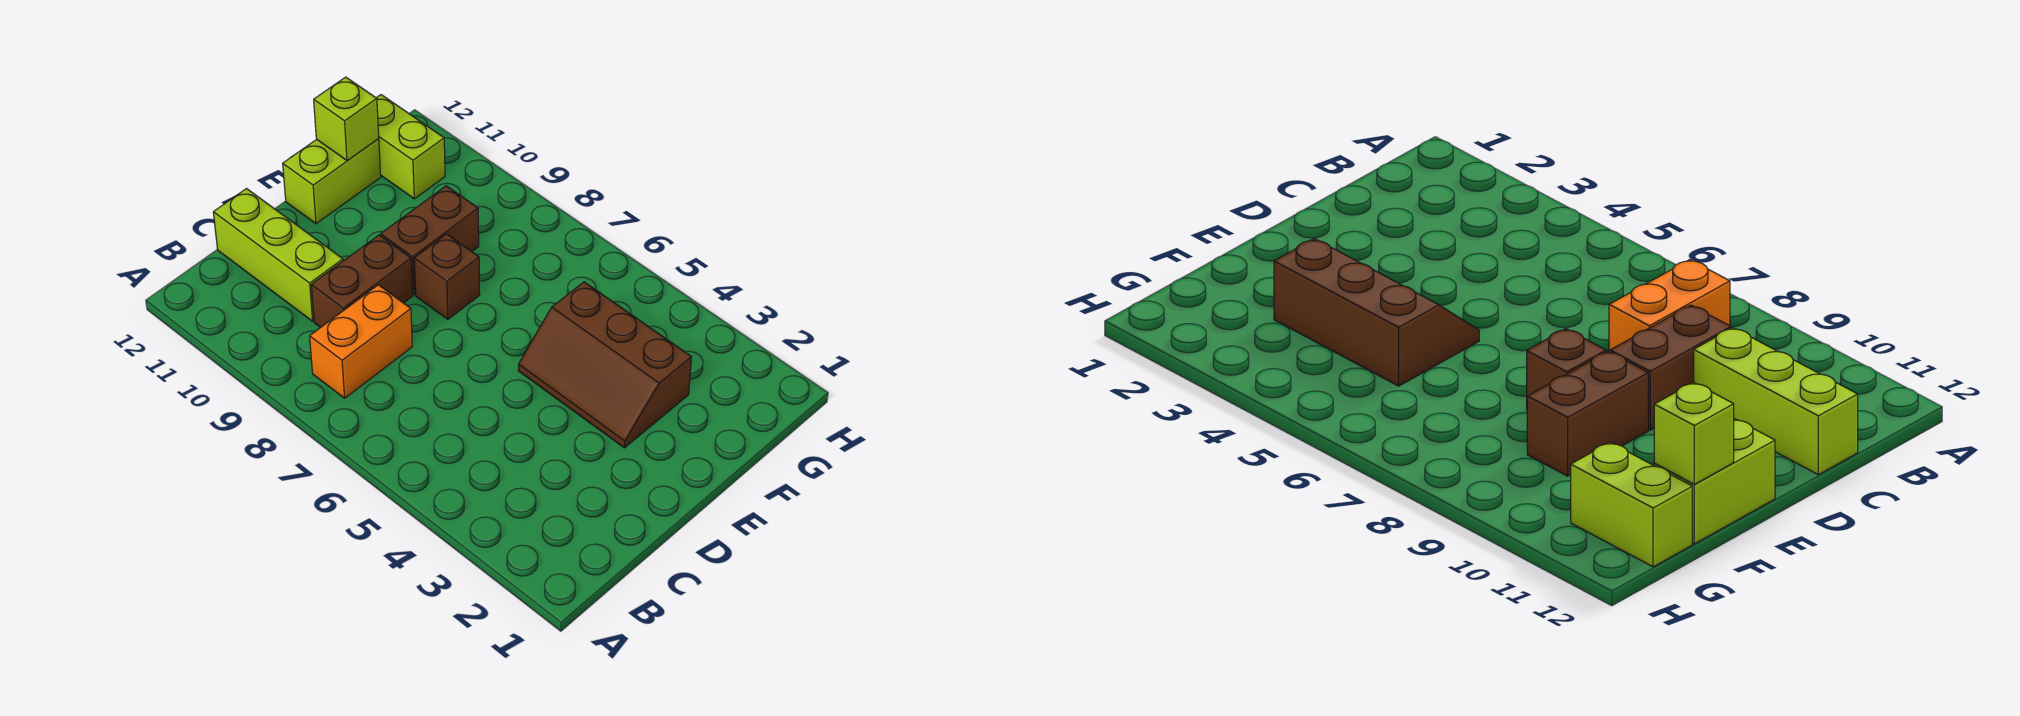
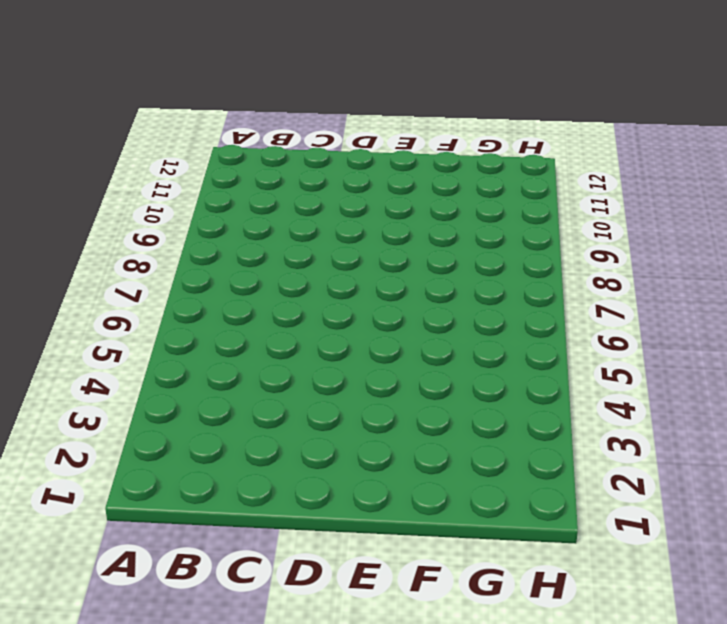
none -> orange brick B8:C8 level 1
none -> brown brick C9:D9 level 1

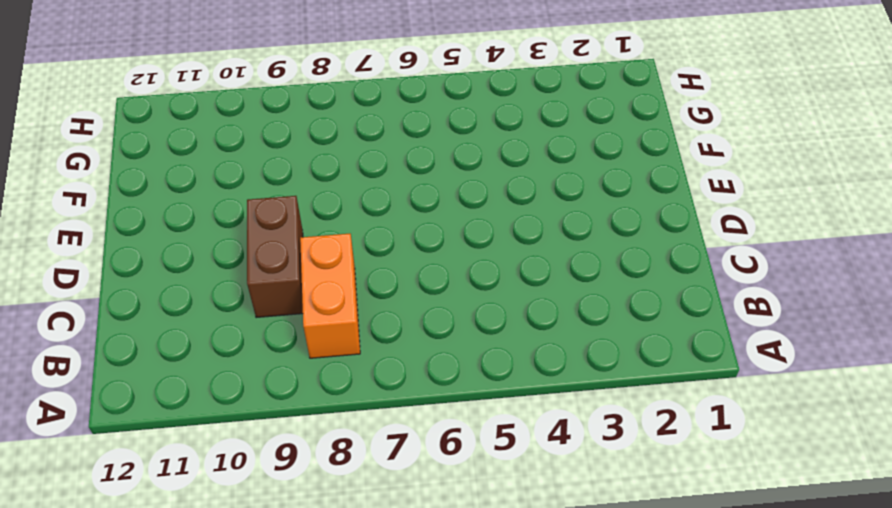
none -> lime brick C10:C12 level 1
none -> brown slope E3:F5 level 1 top F

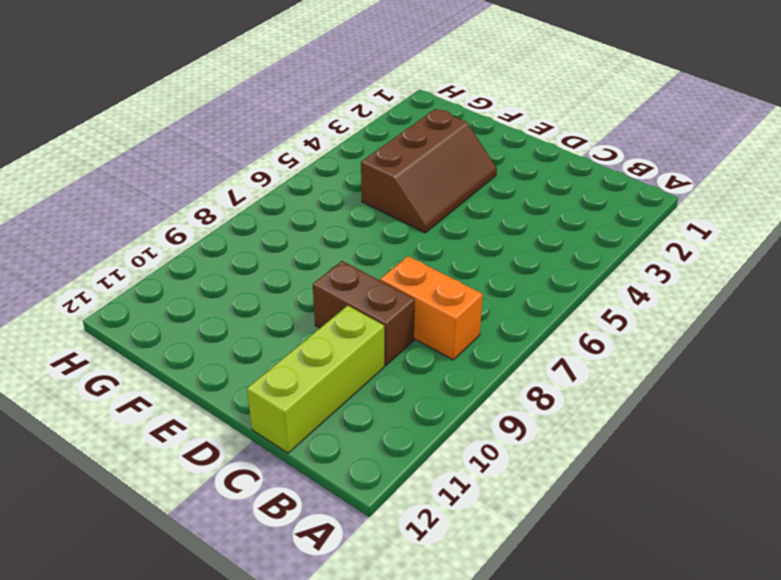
none -> brown brick E8 level 1
none -> brown brick E9:F9 level 1

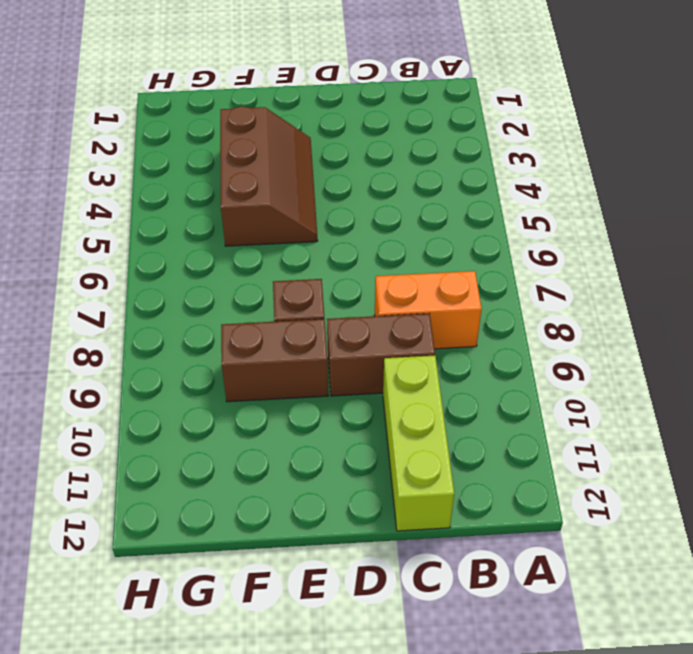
none -> lime brick E12:F12 level 1
none -> lime brick G11:G12 level 1

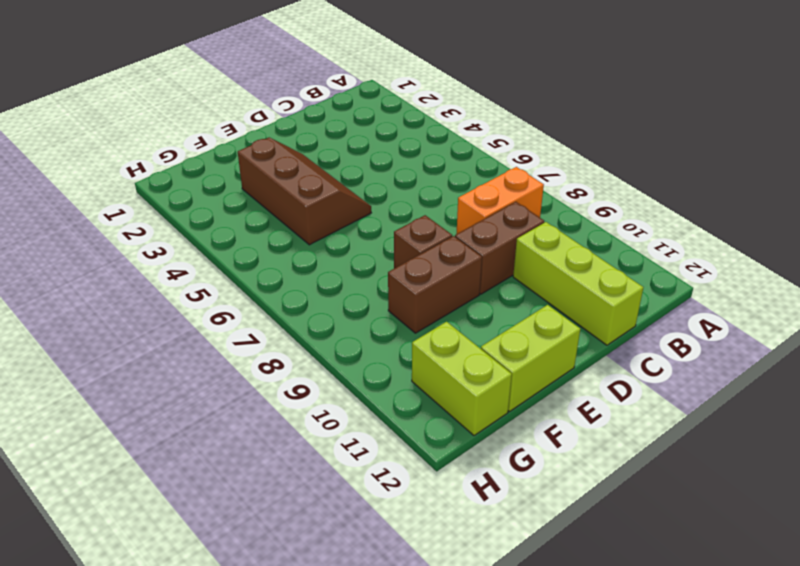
none -> lime brick F12 level 2

